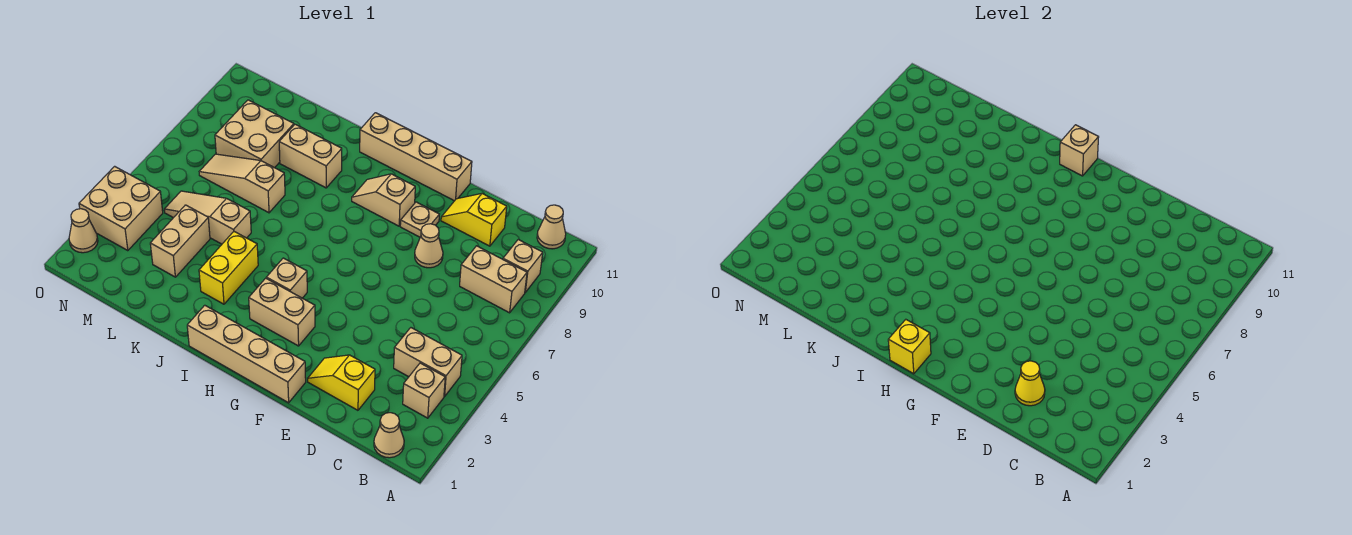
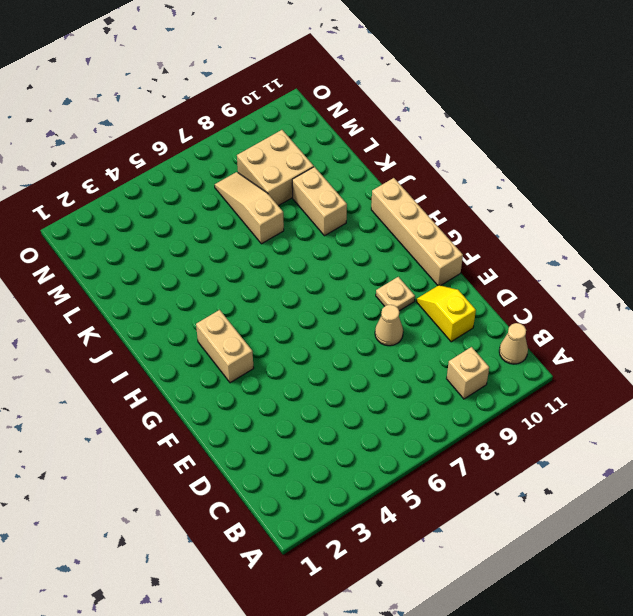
none -> tan cone B1 level 1
none -> tan brick B3 level 1
none -> tan brick B4:C4 level 1

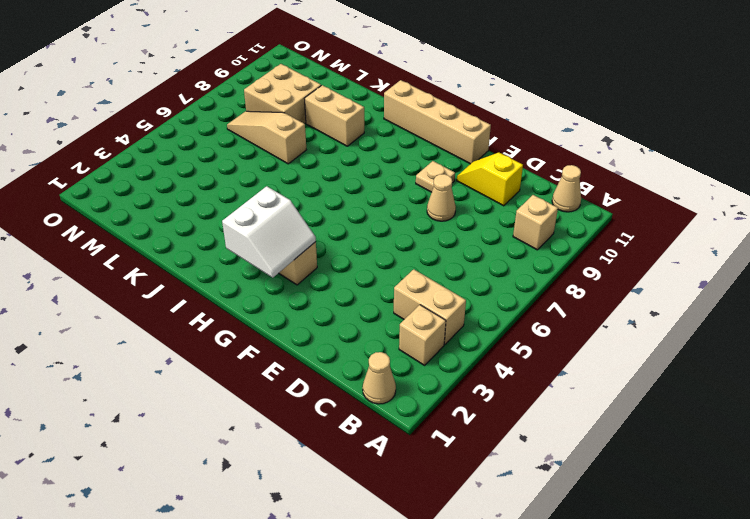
white slope G2:H3 level 2 top H -> none
none -> tan brick B8:C8 level 1
none -> yellow slope D2:E2 level 1 top D
none -> tan brick F1:I1 level 1

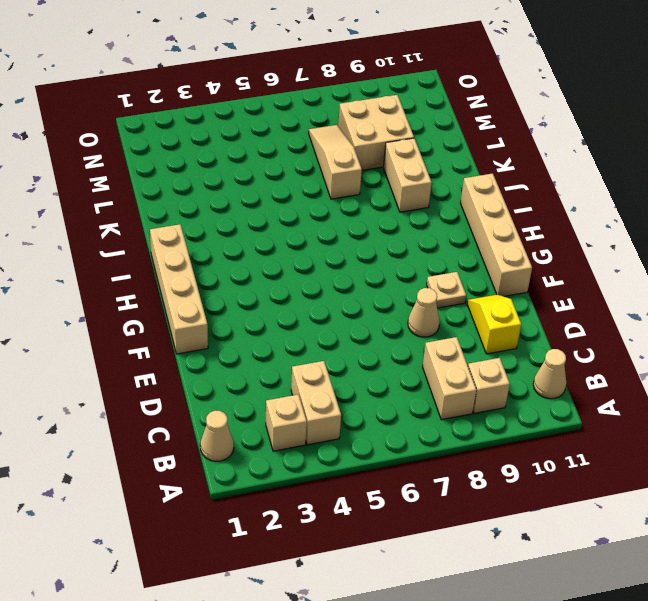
none -> yellow slope D2:E2 level 1 top D
none -> tan brick G3:H3 level 1
none -> tan slope G9:H9 level 1 top G

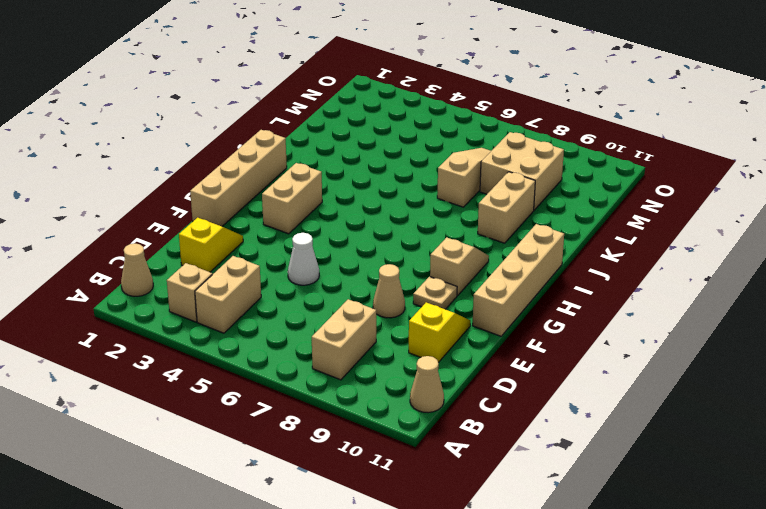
white cone E5 level 1 -> none
none -> tan brick B9 level 1
none -> tan brick H4 level 1
none -> yellow brick J3:J4 level 1

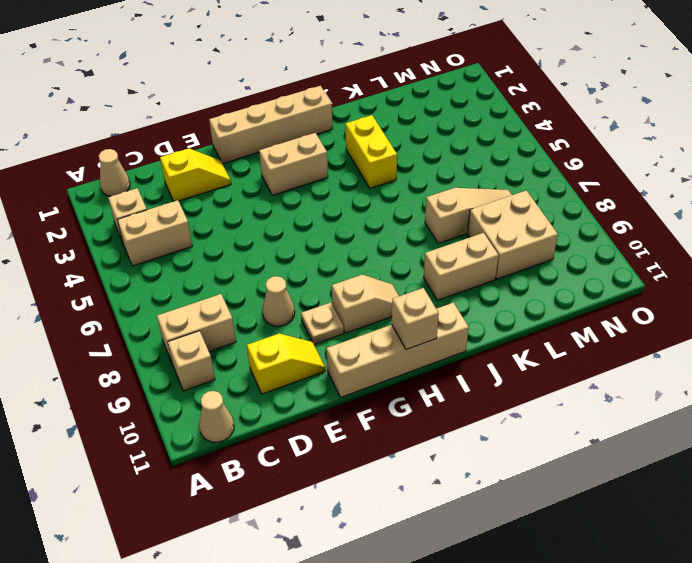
none -> tan brick H4 level 1
none -> tan slope K5:M5 level 1 top K
none -> tan brick L3:L4 level 1

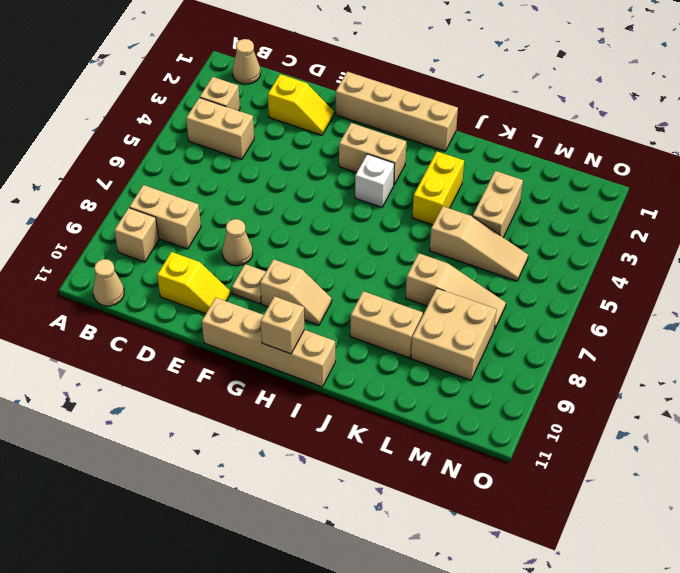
white brick H4 level 1 -> tan brick H4 level 1
none -> tan brick N3:O4 level 1
none -> tan cone O2 level 1
none -> yellow cone D2 level 2

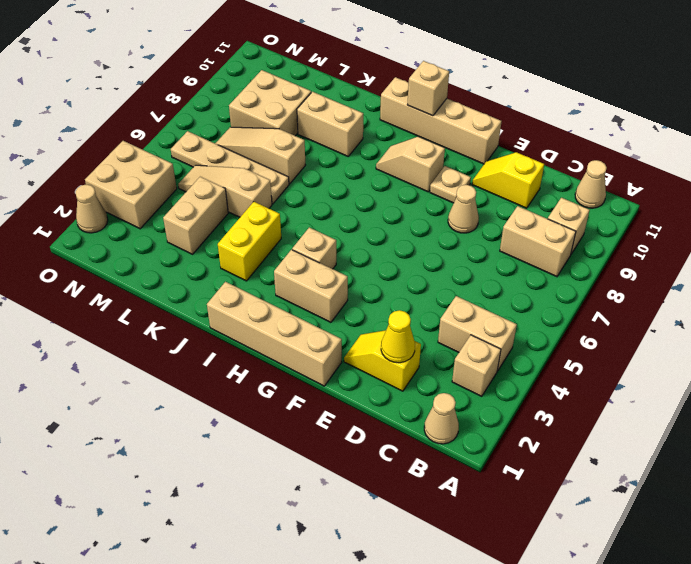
tan plate K6:N6 level 1 -> none
none -> yellow brick H1 level 2

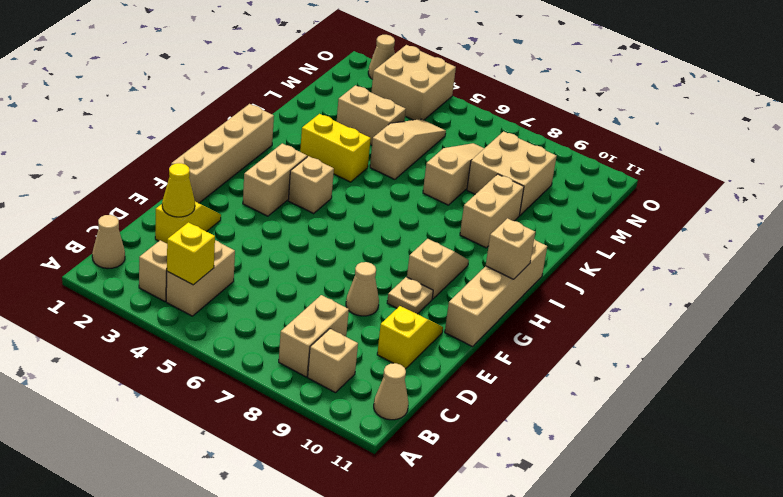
yellow brick B4 level 2 -> yellow brick H1 level 2

